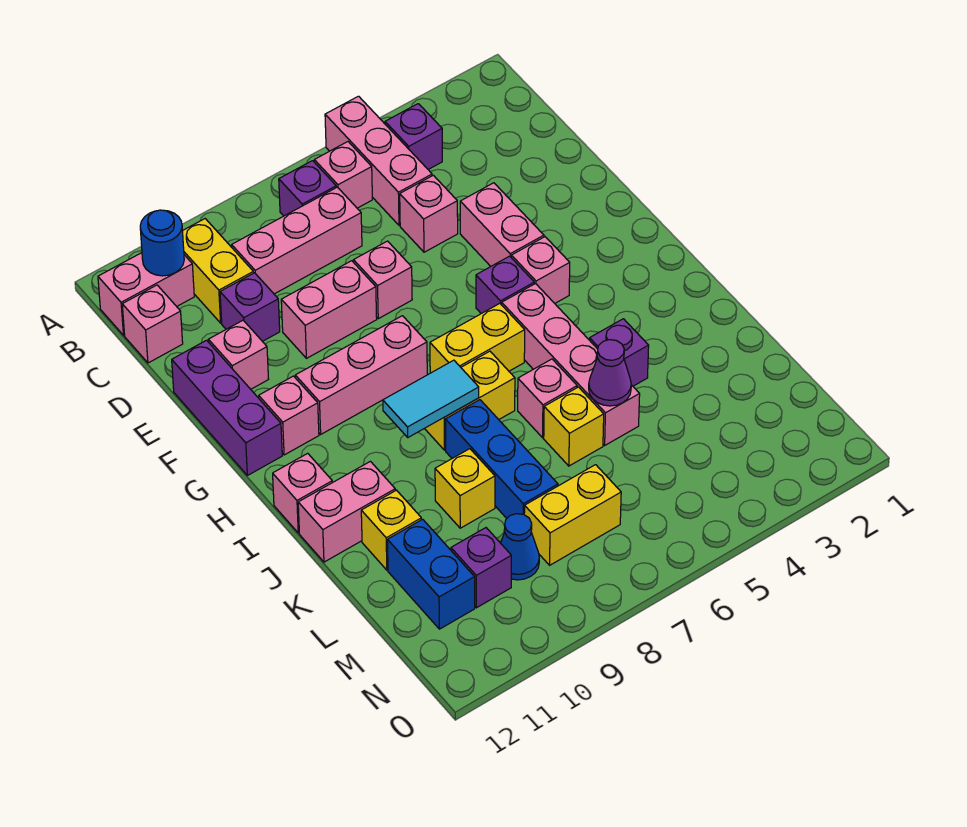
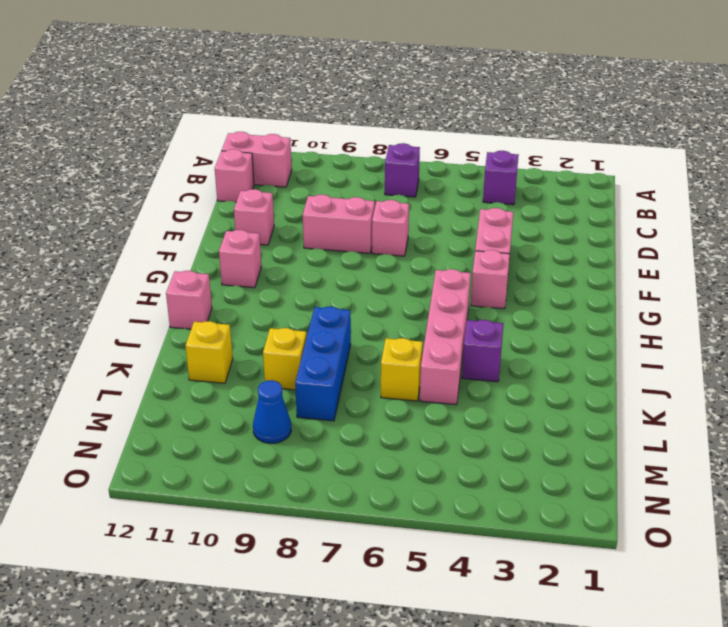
none -> pink brick A5:C5 level 1
none -> pink brick B6 level 1
none -> yellow brick B10:C10 level 1
none -> pink brick C7:C9 level 1

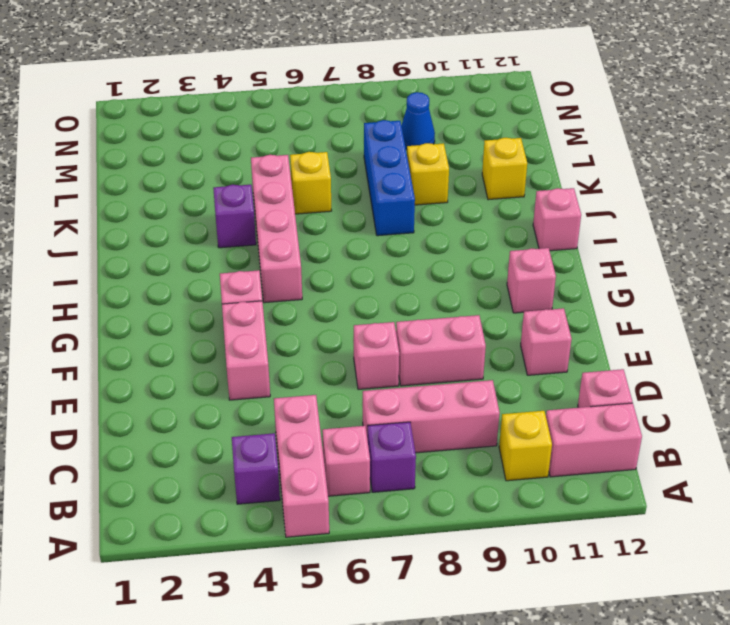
yellow brick B10 level 1 -> yellow brick B10:C10 level 1
none -> pink brick D5 level 1
none -> purple brick D10 level 1
none -> purple brick E12:G12 level 1
none -> purple brick G5 level 1

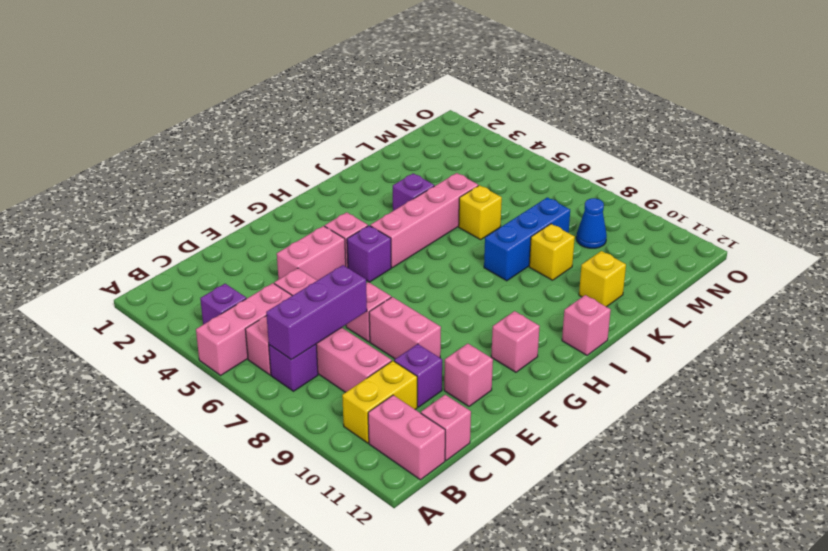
purple brick B7:D7 level 2 -> purple brick E12:G12 level 1
none -> pink brick G8:G10 level 1
none -> yellow brick H6:H7 level 1
none -> yellow brick I7:I8 level 1
none -> pink brick J6 level 1

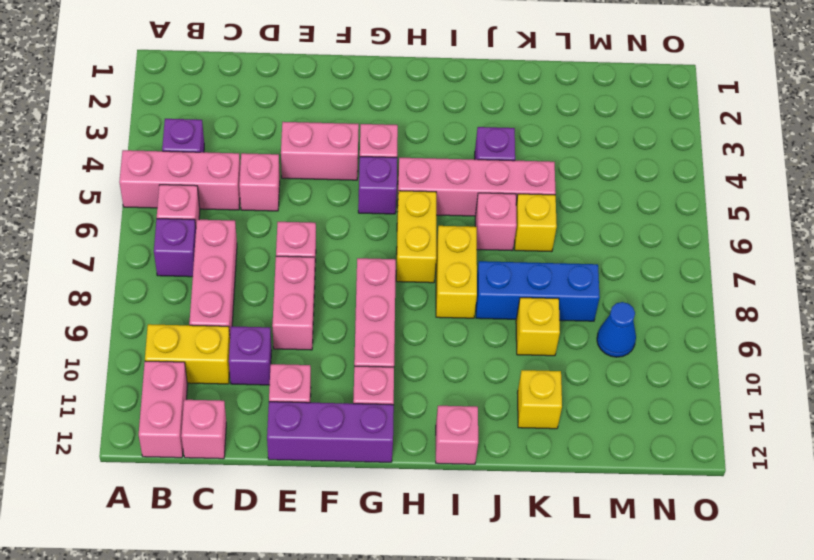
none -> pink brick J11:J12 level 1
none -> blue brick L11:M11 level 1
none -> yellow brick M7:M8 level 1
none -> purple brick M10 level 1

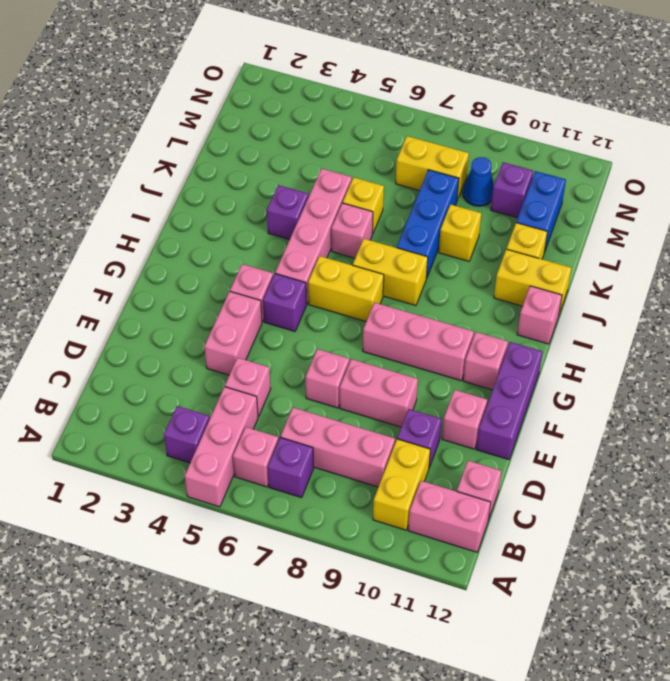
yellow brick J11:J12 level 1 -> pink brick J11:J12 level 1
none -> blue round brick B11 level 2
none -> cyan tile I8:I9 level 2
none -> purple cone K5 level 2

